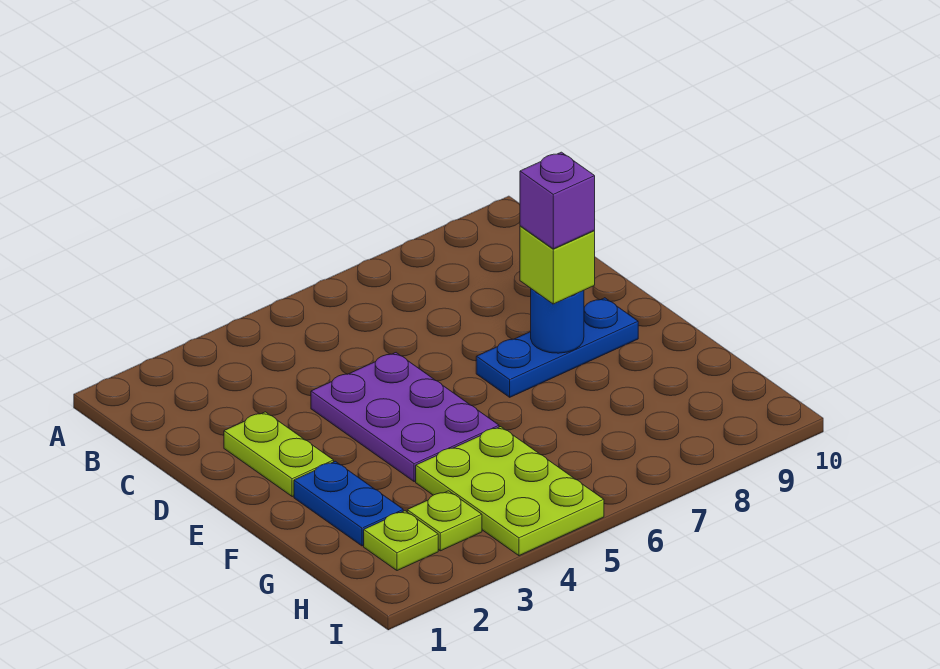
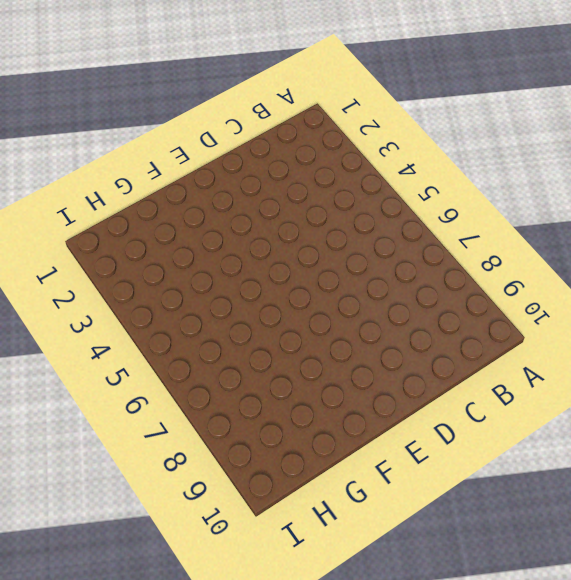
none -> lime plate D2:E2 level 1
none -> purple plate D4:F5 level 1

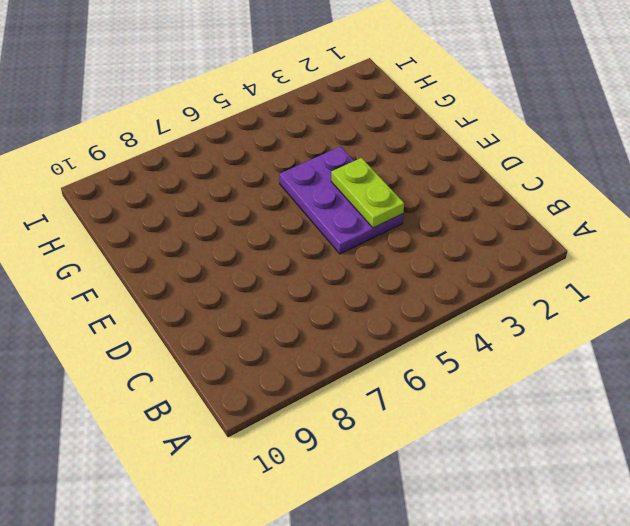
lime plate D4:E4 level 2 -> lime plate D2:E2 level 1
none -> blue plate E7:E9 level 1
none -> blue plate F2:G2 level 1

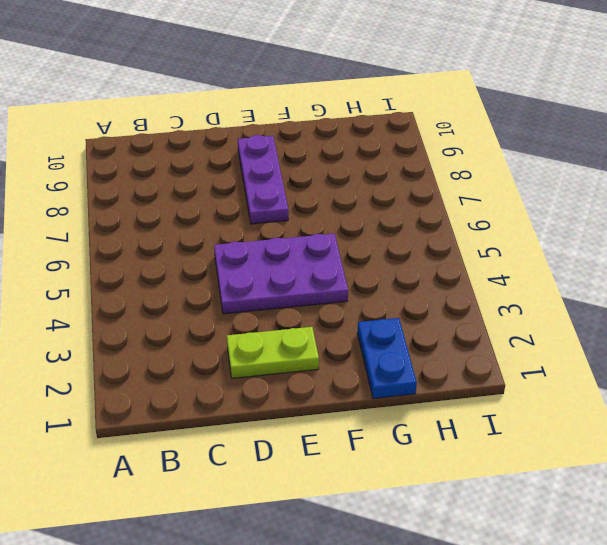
purple plate E7:E9 level 1 -> blue plate E7:E9 level 1
blue plate G1:G2 level 1 -> blue plate F2:G2 level 1
none -> lime plate G4:I5 level 1
none -> lime plate H2 level 1

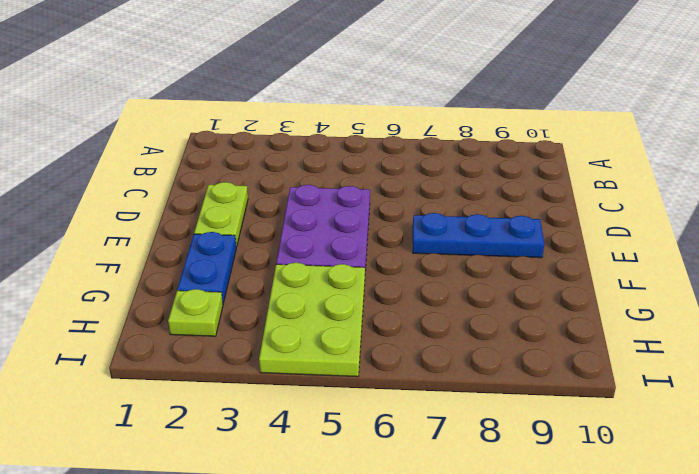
none -> lime plate H3 level 1
none -> blue round brick E8 level 2

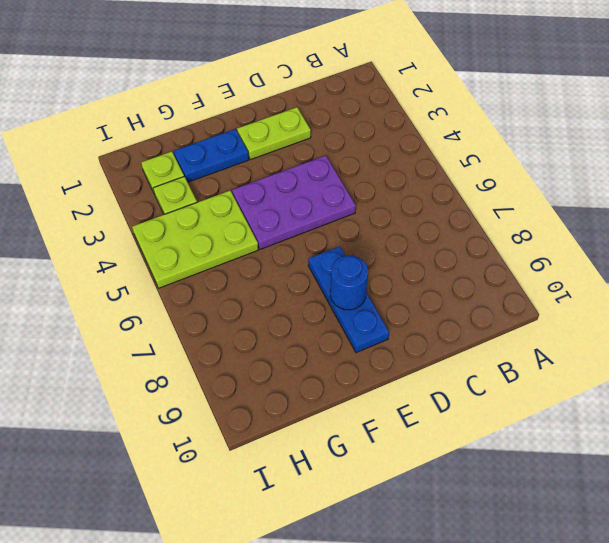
none -> lime brick E8 level 3
none -> purple brick E8 level 4

